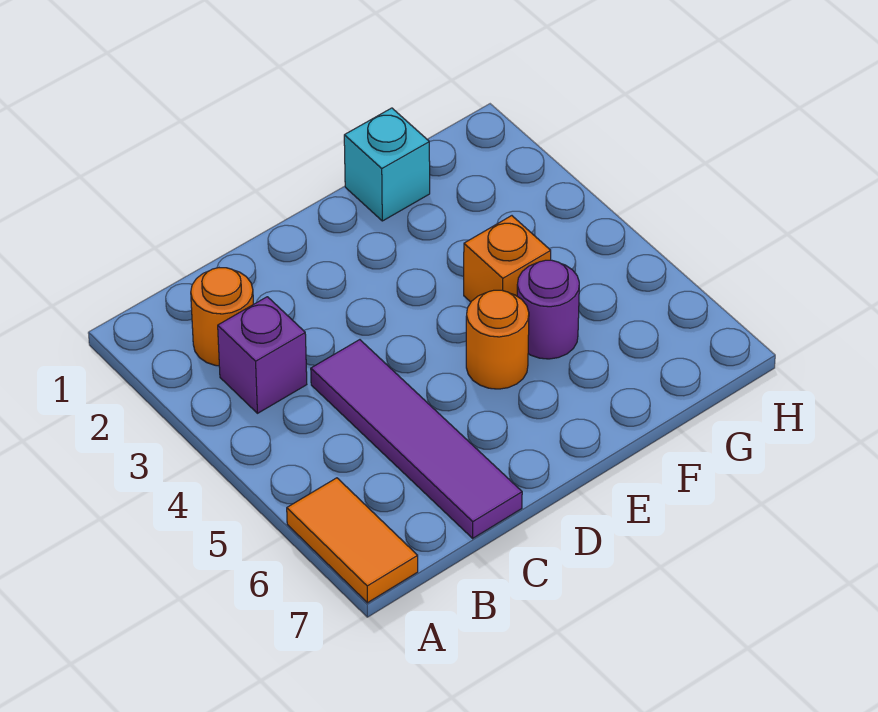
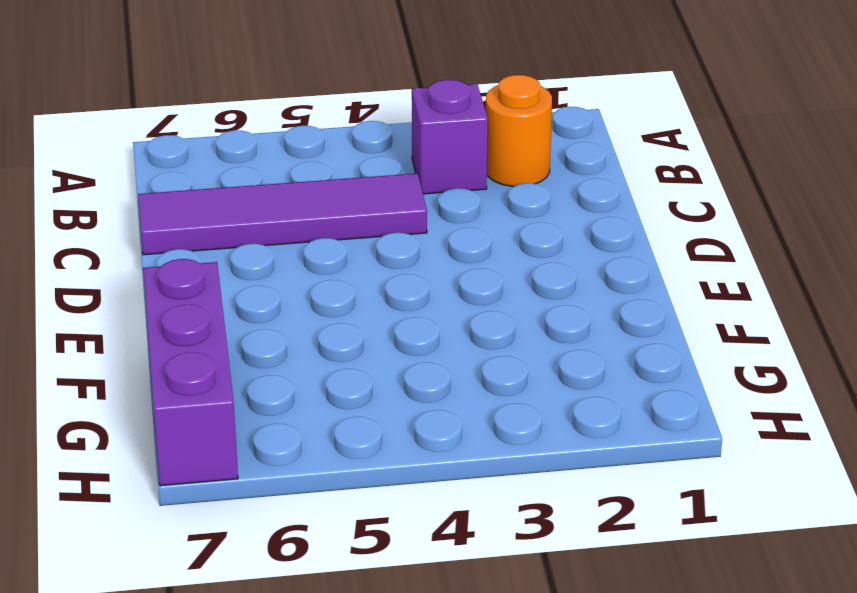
purple brick F7:H7 level 1 -> none
none -> orange tile A6:A7 level 1
none -> orange round brick E5 level 1

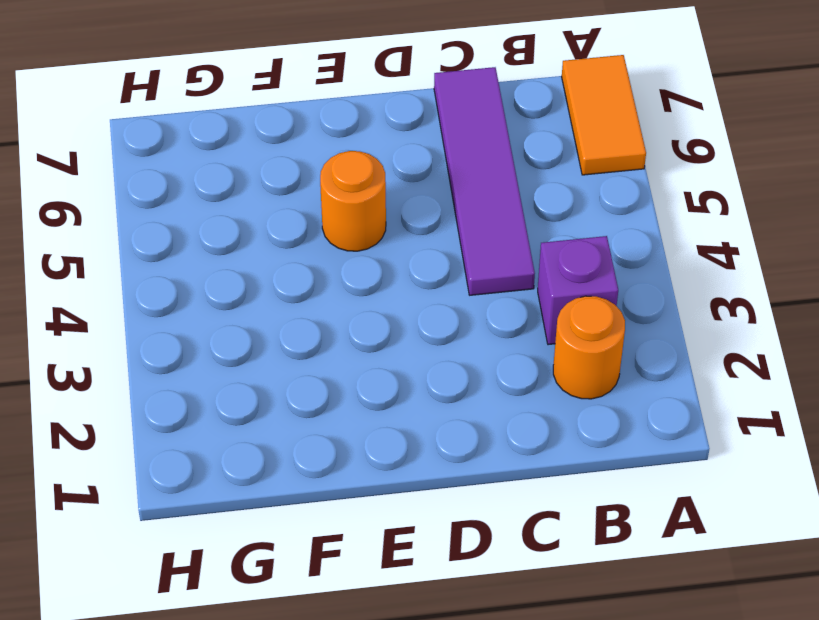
none -> cyan brick F1 level 1
none -> orange brick F4 level 1

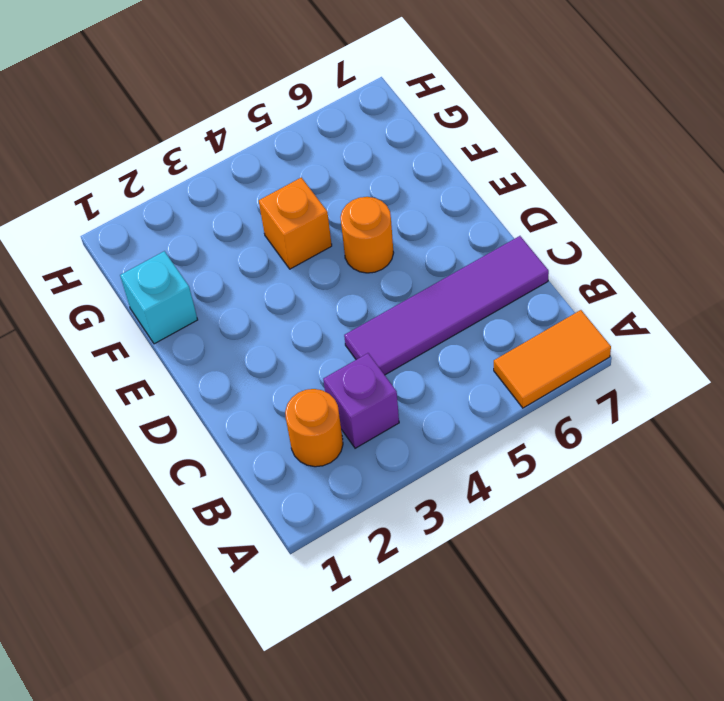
none -> purple round brick F5 level 1

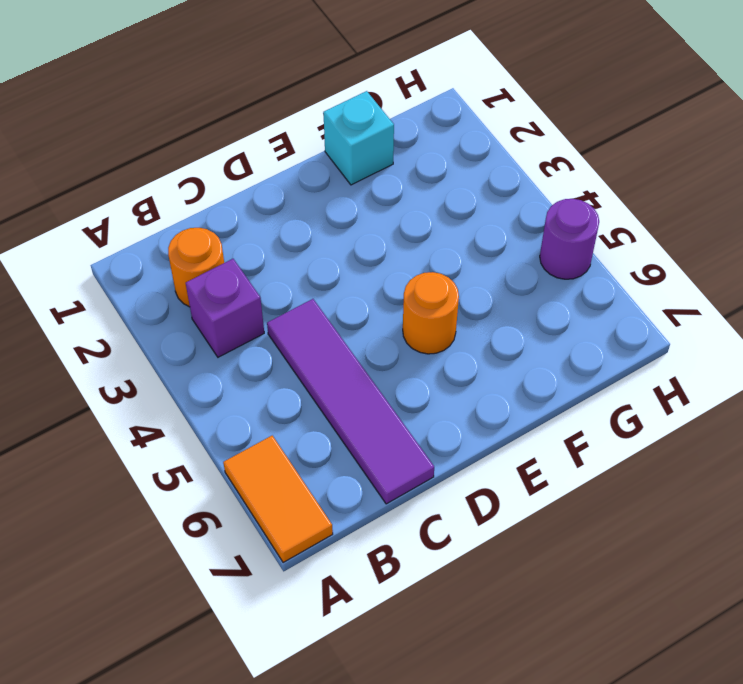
purple round brick H5 level 1 -> purple round brick F5 level 1
none -> orange brick F4 level 1

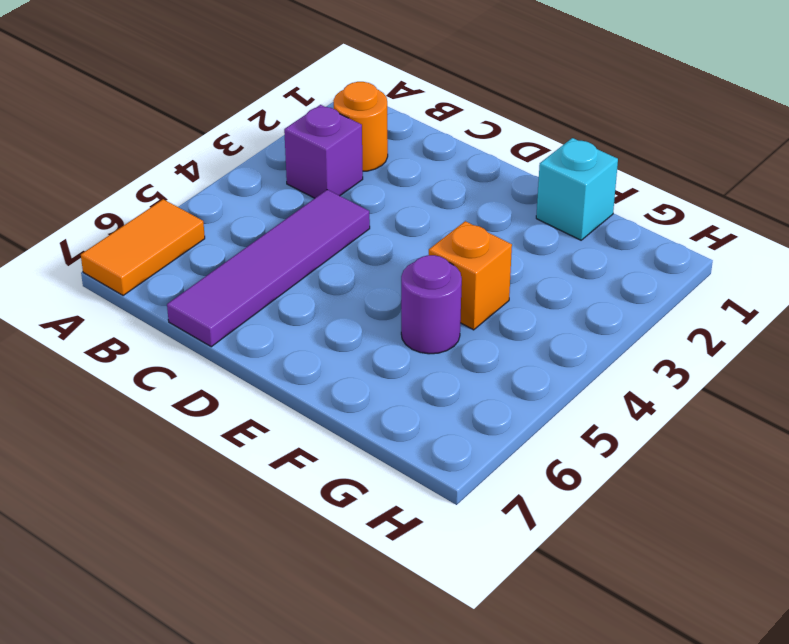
none -> orange round brick E5 level 1

